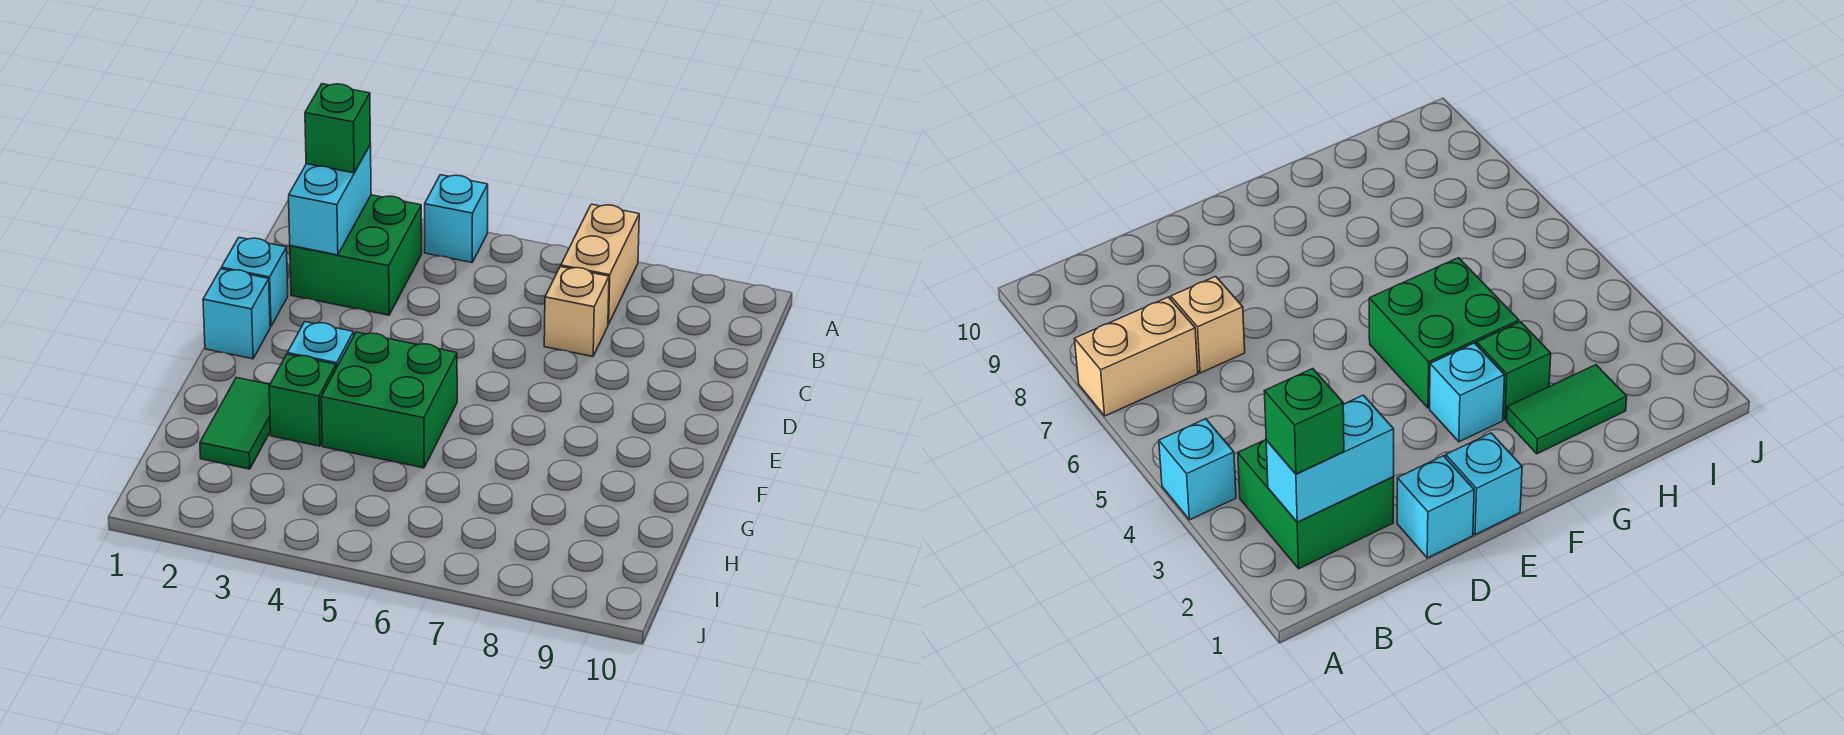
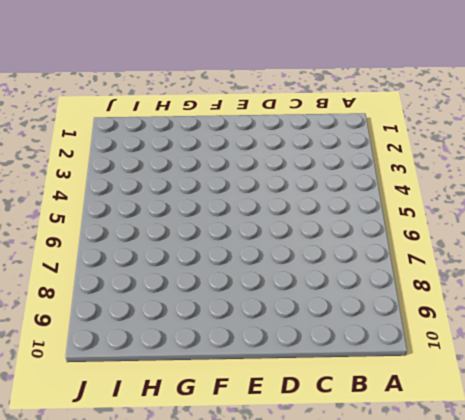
none -> cyan brick A4 level 1
none -> tan brick A7:B7 level 1
none -> green brick B2:C3 level 1

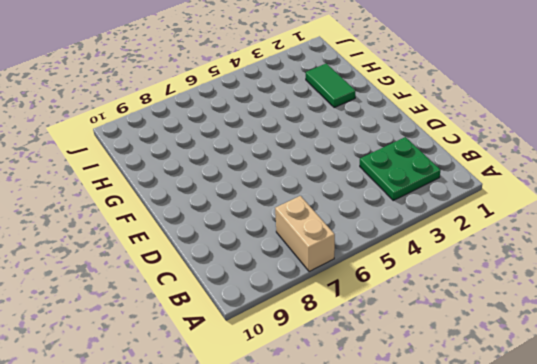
green plate B2:C3 level 1 -> green brick B2:C3 level 1
none -> cyan brick A4 level 1
none -> tan brick C7 level 1
none -> cyan brick D1 level 1

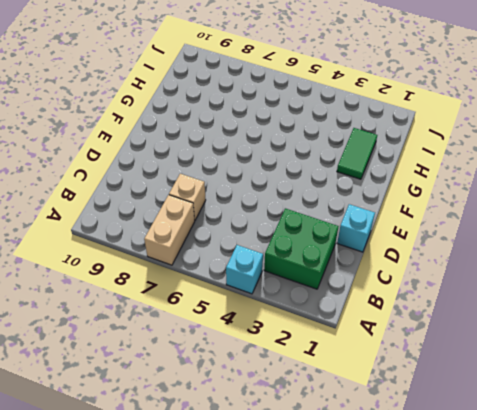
none -> cyan brick E1 level 1
none -> cyan brick F3 level 1
none -> green brick F4:G5 level 1

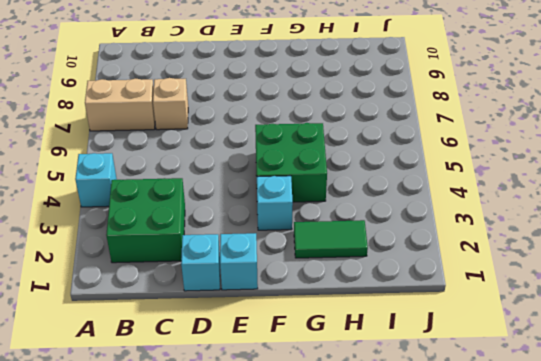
none -> green brick G3 level 1
none -> cyan brick B2:C2 level 2
none -> green brick B2 level 3

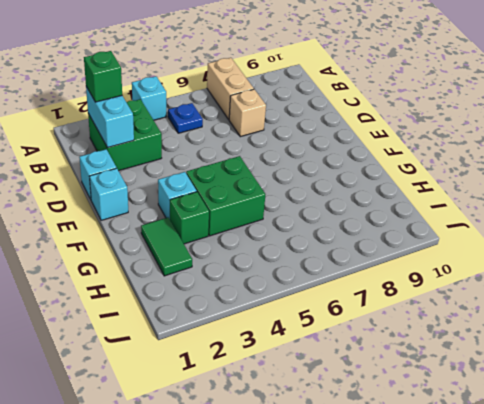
blue plate B5 level 1 -> none

